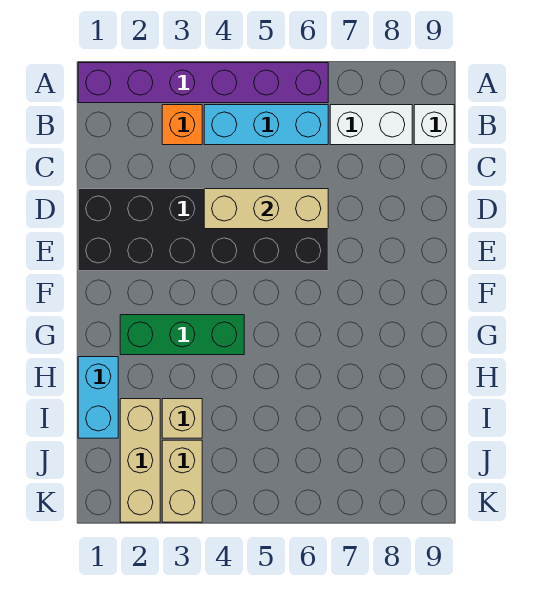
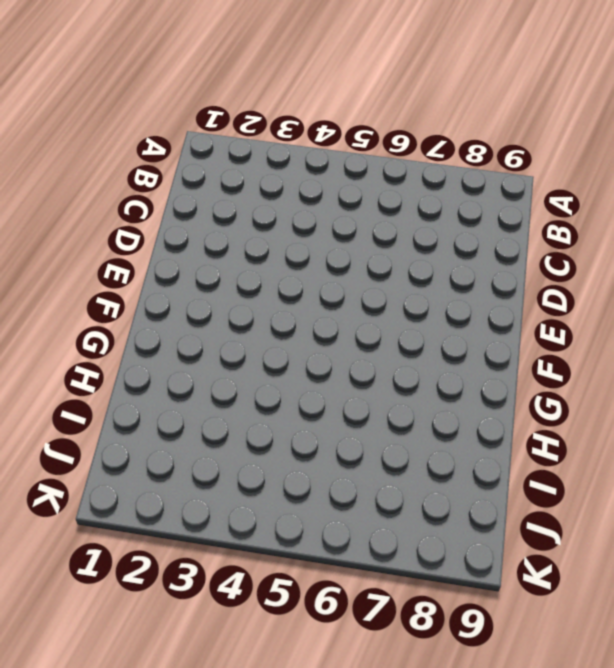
none -> purple brick A1:A6 level 1
none -> orange brick B3 level 1
none -> cyan brick B4:B6 level 1

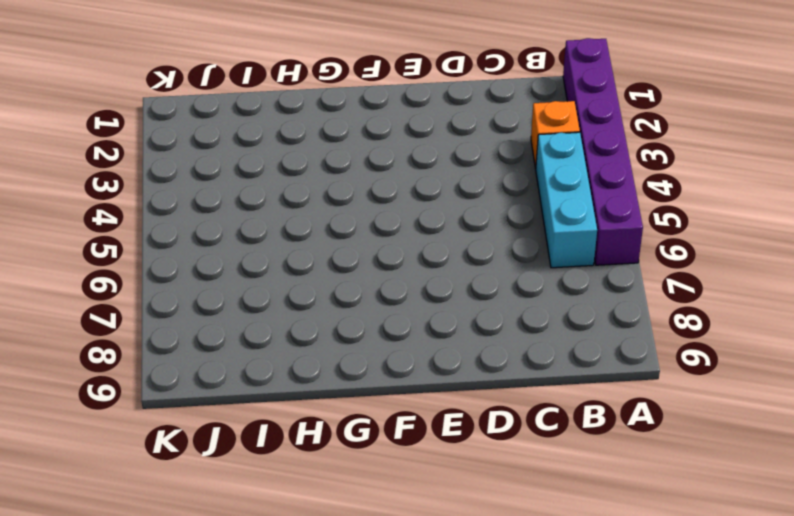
none -> white brick B7:B8 level 1
none -> white brick B9 level 1
none -> black brick D1:E6 level 1

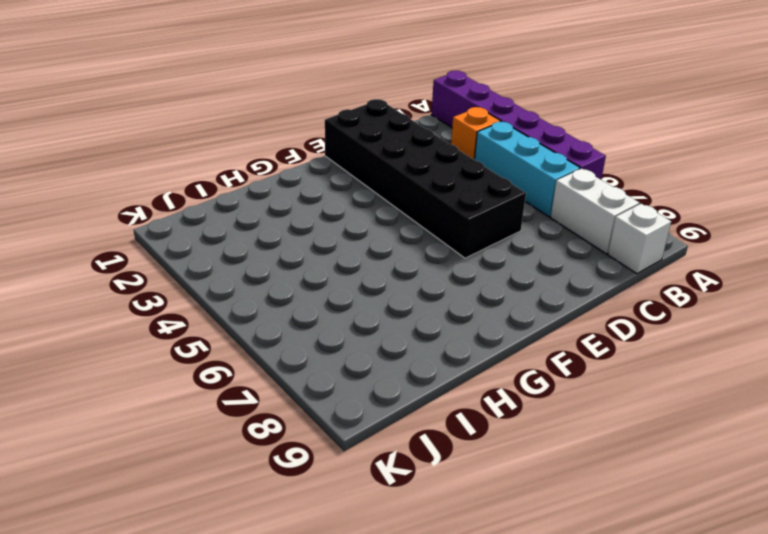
none -> green brick G2:G4 level 1
none -> cyan brick H1:I1 level 1
none -> tan brick I2:K2 level 1

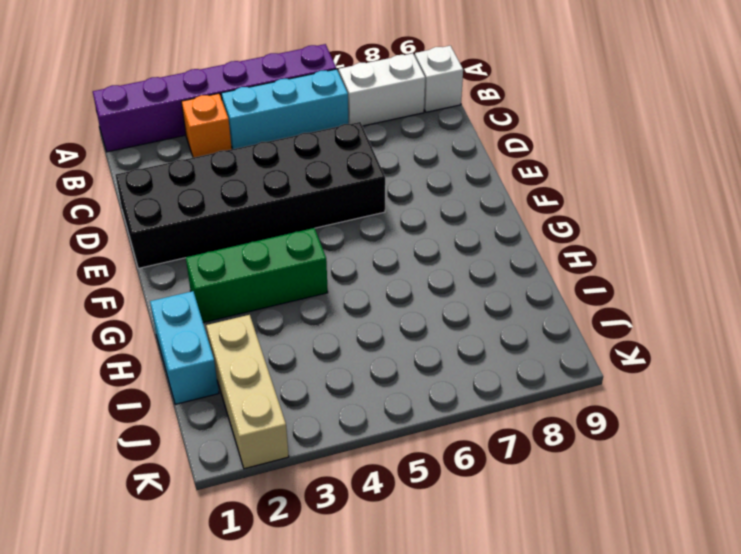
none -> tan brick I3 level 1
none -> tan brick J3:K3 level 1
none -> tan brick D4:D6 level 2

